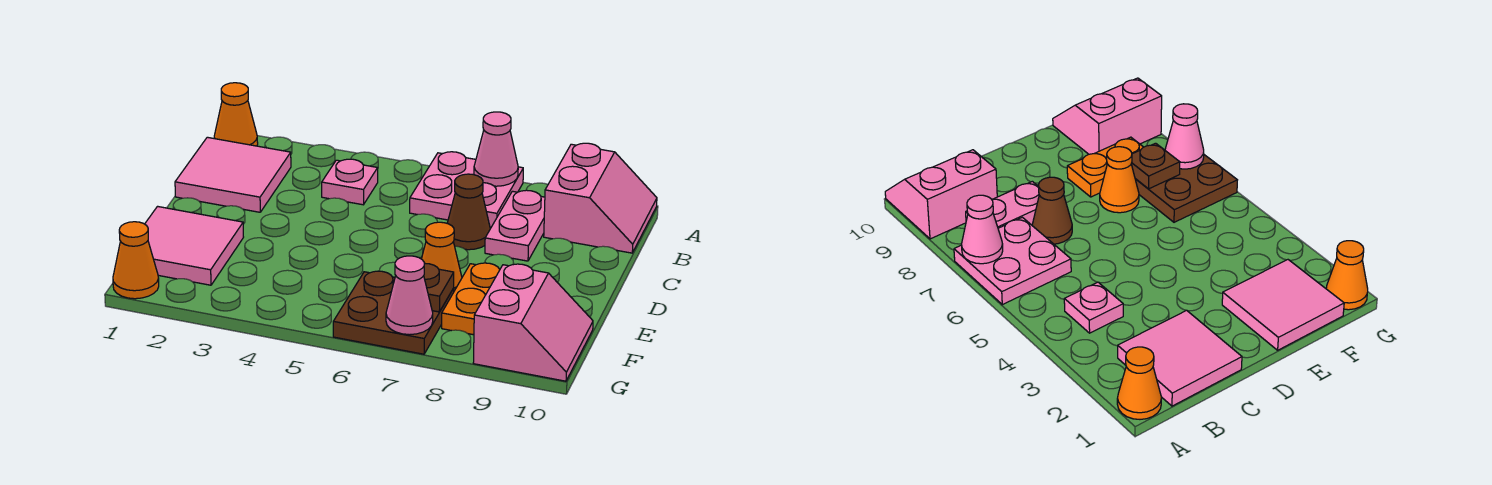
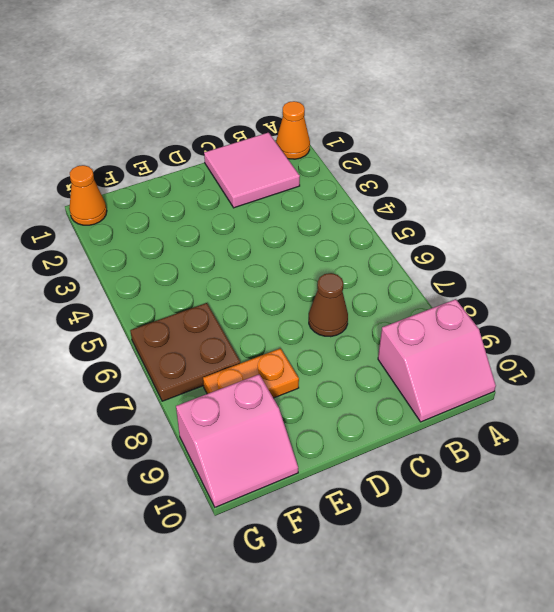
none -> pink plate A6:B7 level 1
none -> pink plate B4 level 1
none -> pink plate B8:C8 level 1

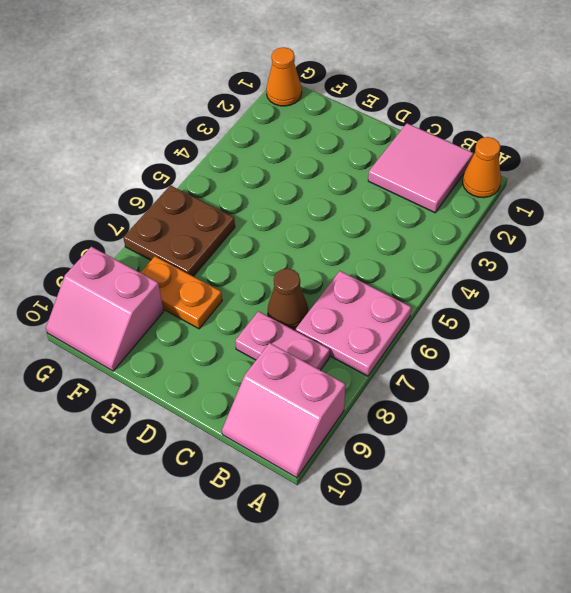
none -> pink plate B4 level 1
none -> pink tile E1:F2 level 1
none -> orange cone E7 level 1

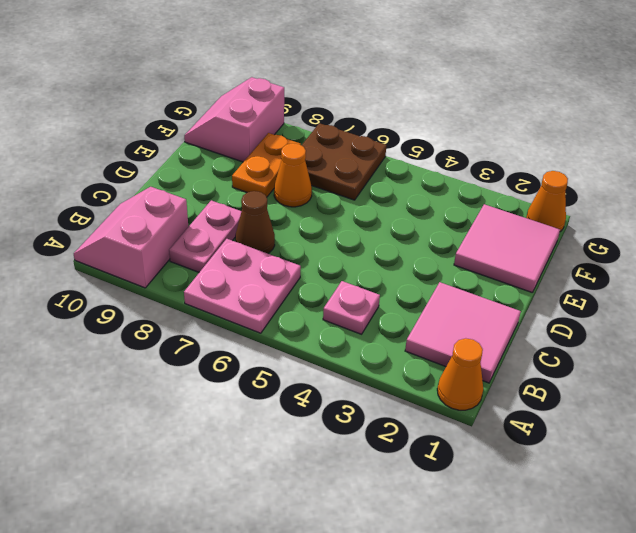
none -> pink cone A7 level 2
none -> brown plate F7 level 2
none -> pink cone G7 level 2

